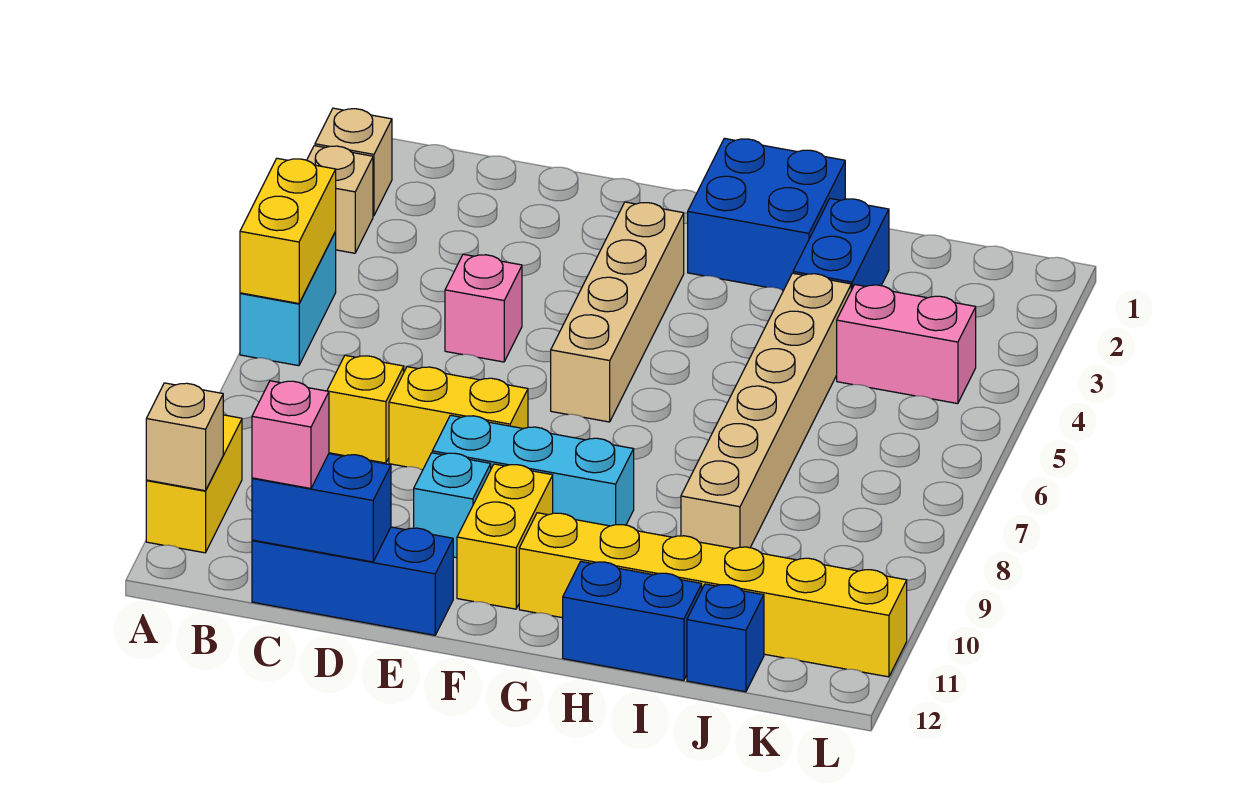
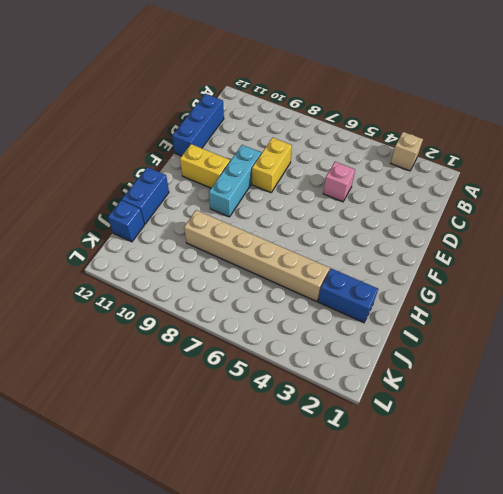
none -> tan brick A2 level 1
none -> cyan brick A5:A6 level 1
none -> yellow brick A10:A11 level 1

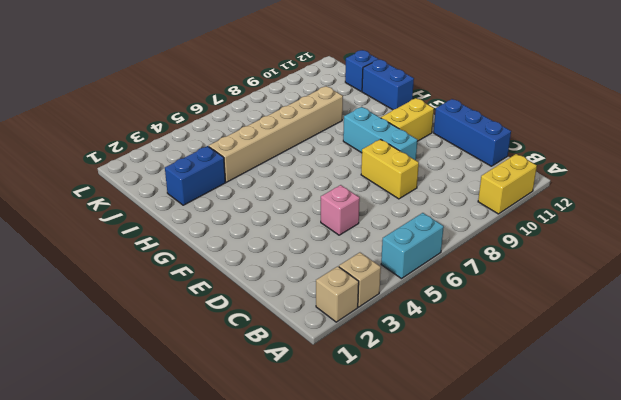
none -> yellow brick C8 level 1
none -> cyan brick E10 level 1
none -> tan brick F3:F6 level 1

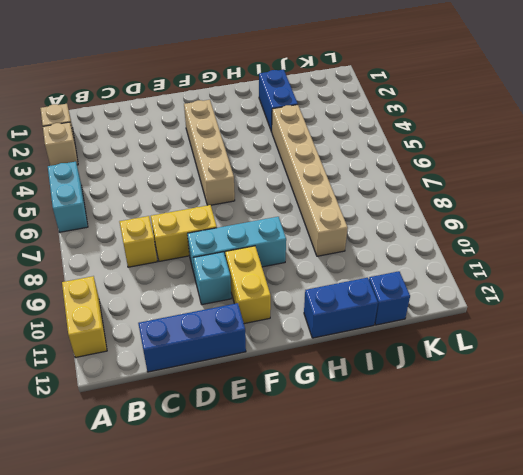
none -> pink brick D5 level 1
none -> blue brick G1:H2 level 1
none -> yellow brick G11:L11 level 1

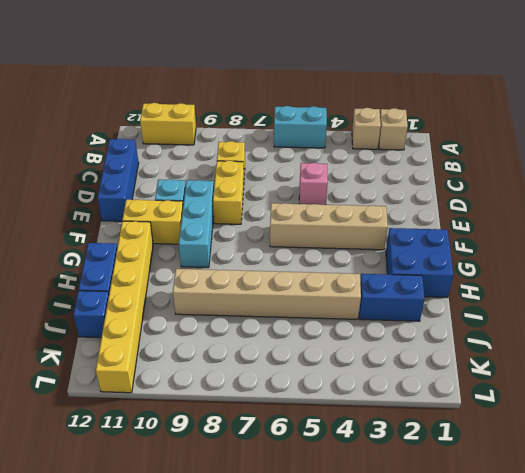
none -> pink brick J4:K4 level 1
none -> yellow brick A5:A6 level 2
none -> tan brick A11 level 2

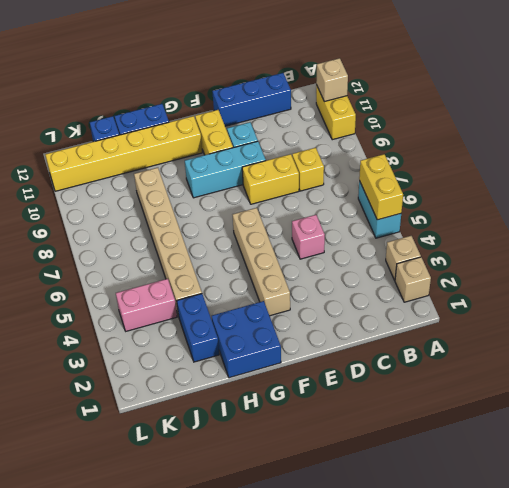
none -> blue brick C12:D12 level 2
none -> pink brick C12 level 3

